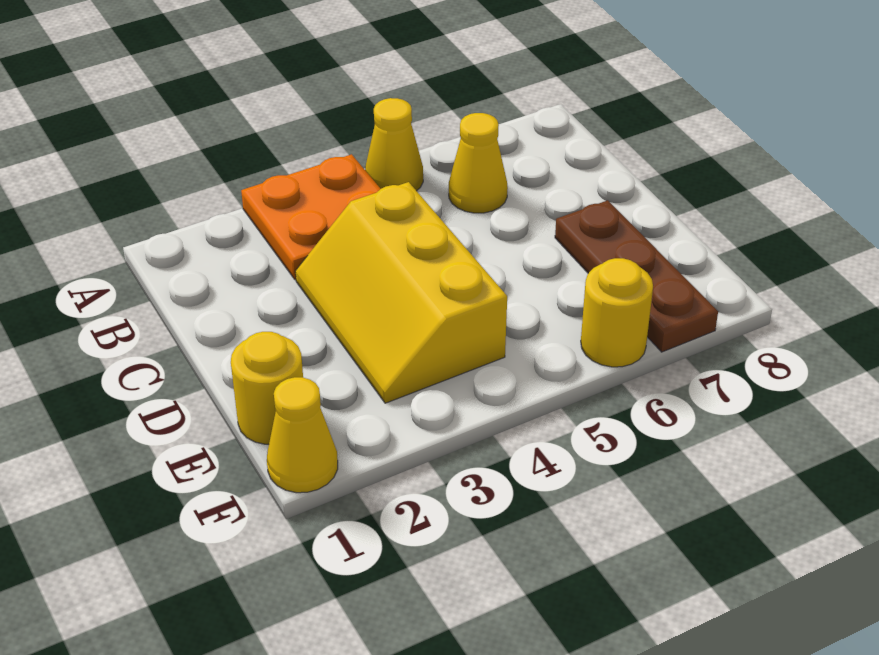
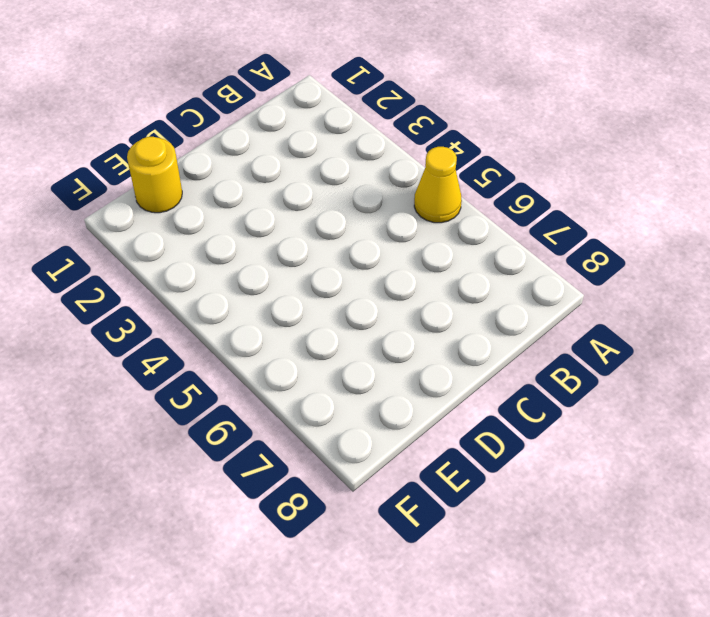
none -> orange plate A3:B4 level 1
none -> yellow cone B6 level 1

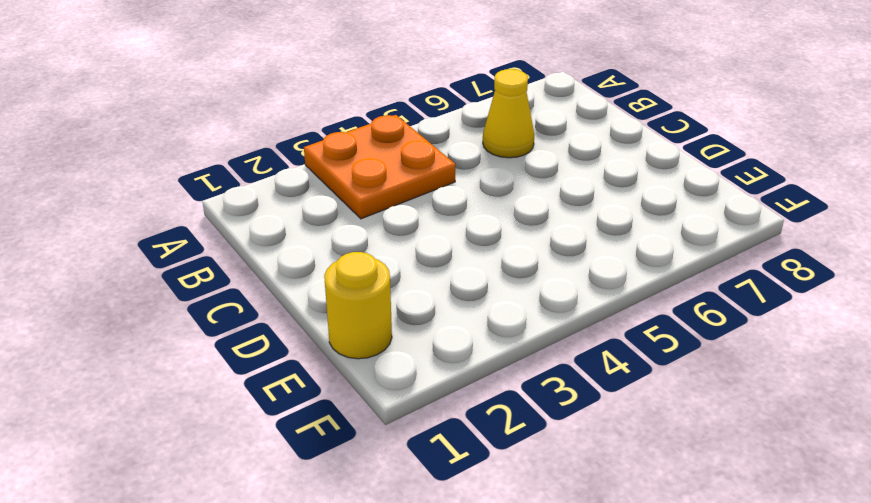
none -> yellow cone A5 level 1
none -> yellow slope C3:E4 level 1 top 4

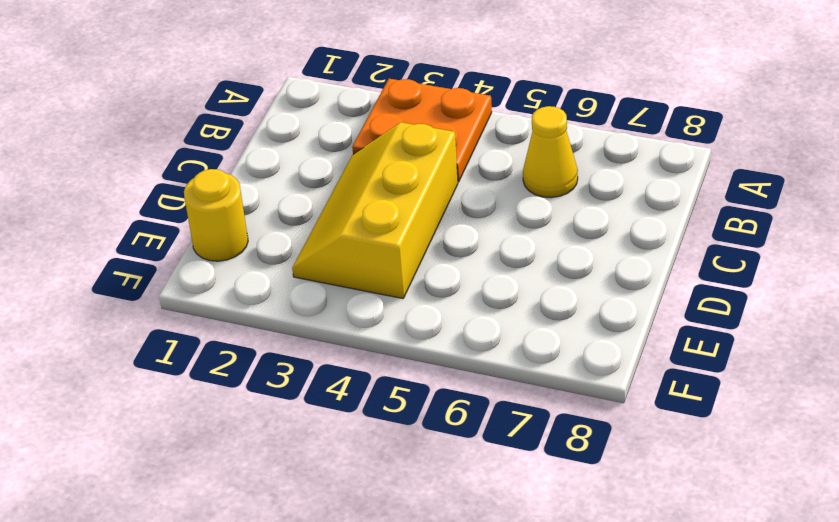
none -> yellow cone A5 level 1
none -> brown plate D7:F7 level 1

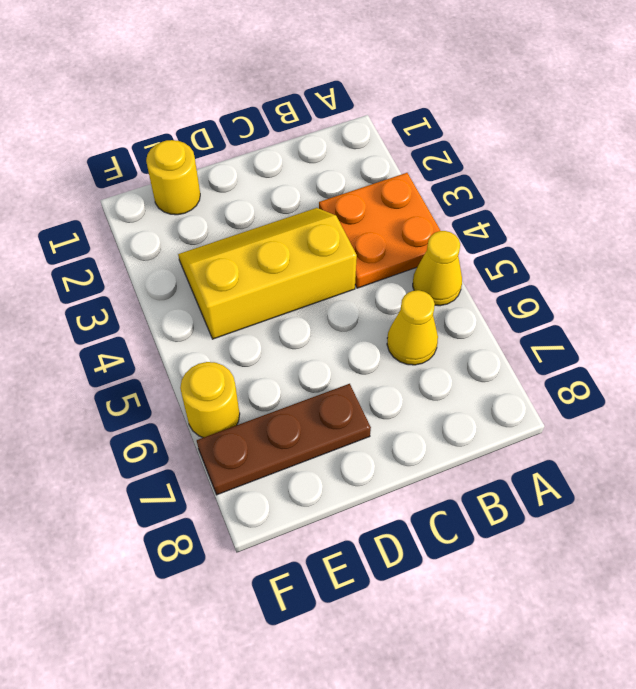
none -> yellow cone F1 level 1

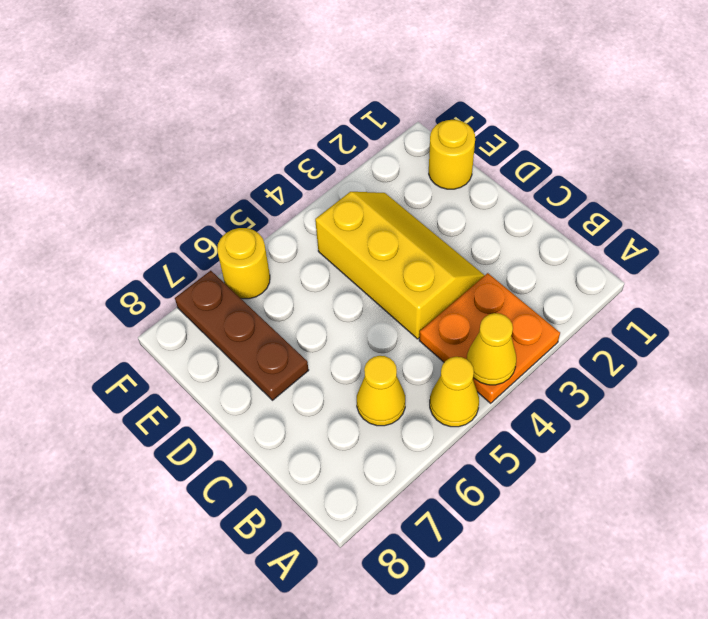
yellow cone A4 level 2 -> yellow cone F1 level 1

